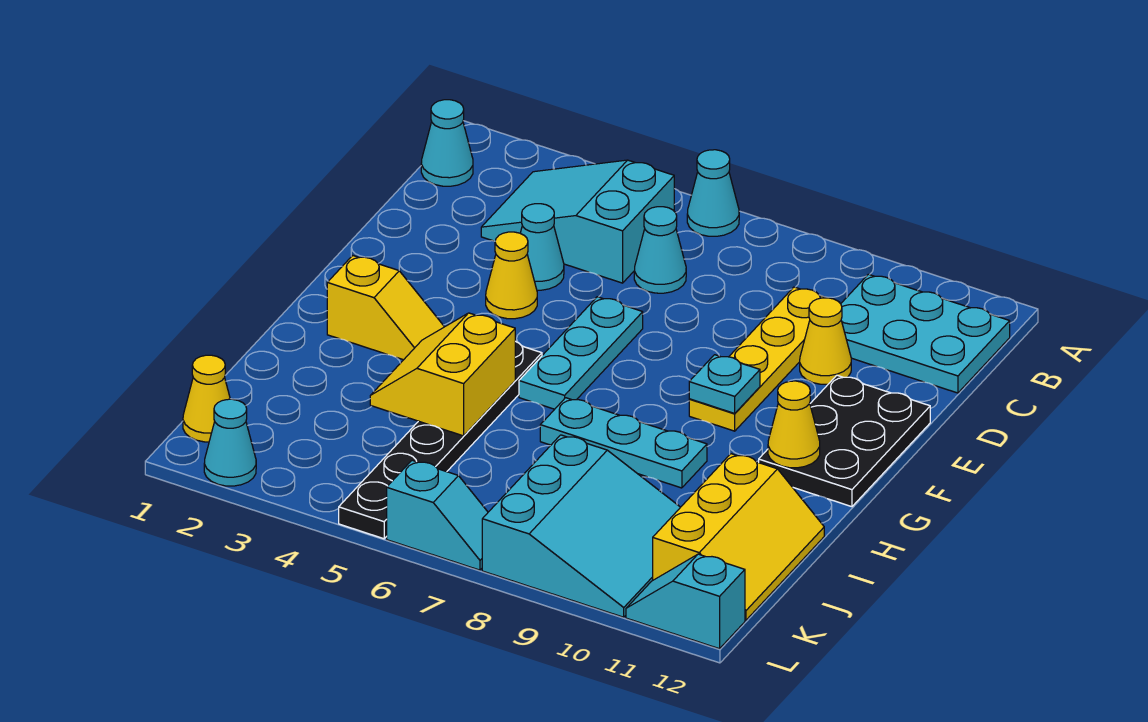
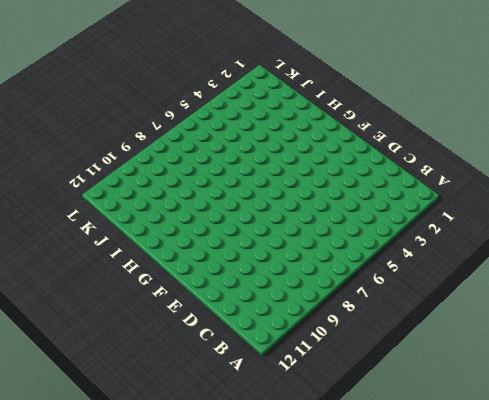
none -> cyan cone A6 level 1
none -> cyan cone B1 level 1
none -> cyan slope B3:C5 level 1 top 5

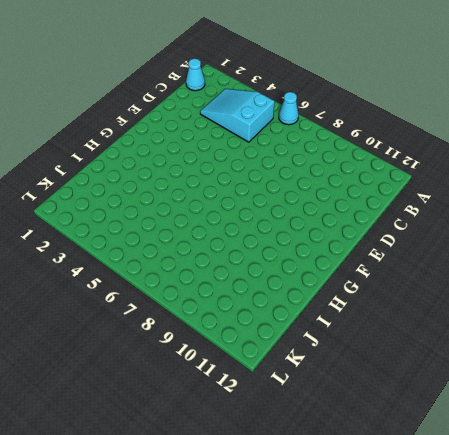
none -> cyan plate B10:C12 level 1
none -> cyan cone C6 level 1
none -> yellow plate C9:F9 level 1

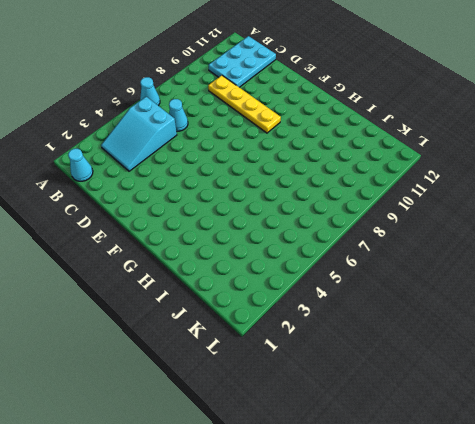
none -> cyan cone D4 level 1
none -> yellow cone D10 level 1
none -> yellow cone E4 level 1

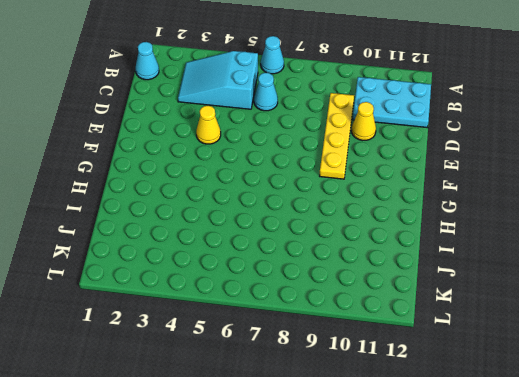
none -> cyan cone D4 level 1
none -> cyan plate E6:G6 level 1
none -> black plate E11:G12 level 1

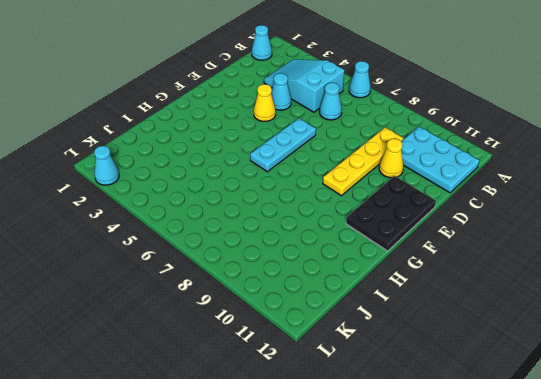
none -> yellow slope G2:G3 level 1 top 2
none -> black plate G5:L5 level 1
none -> cyan plate H7:H9 level 1

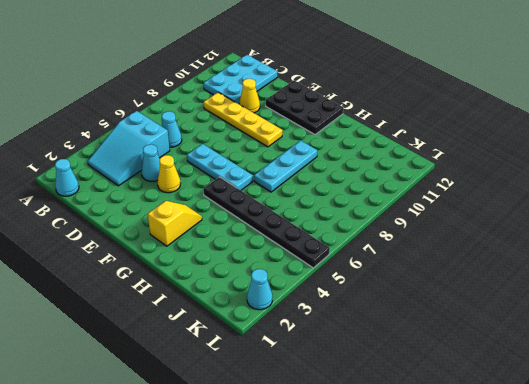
none -> cyan cone A6 level 1
none -> yellow slope I11:K12 level 1 top 11
none -> cyan slope J8:L10 level 1 top 8

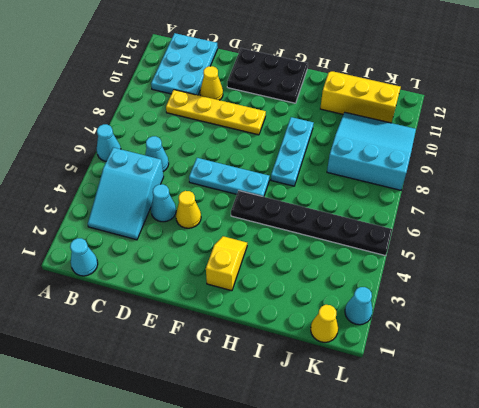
none -> cyan slope L6:L7 level 1 top 6
none -> cyan slope L11:L12 level 1 top 12
none -> cyan plate F9 level 2

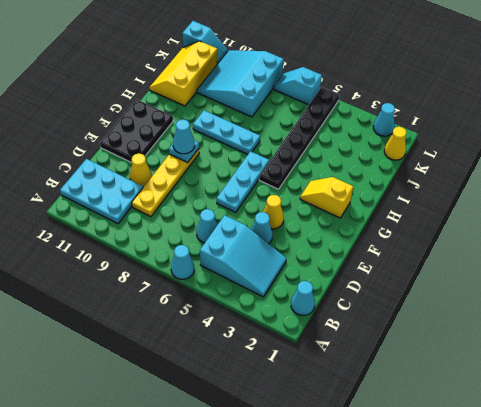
cyan cone F9 level 3 -> none
none -> yellow cone G11 level 2
none -> yellow slope H4:I5 level 2 top 5

